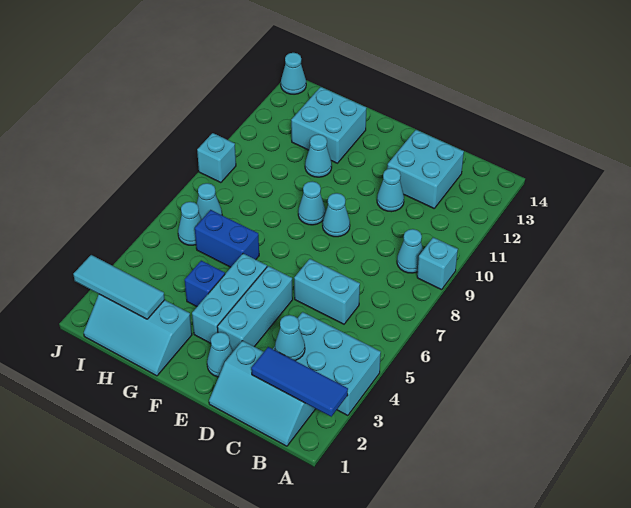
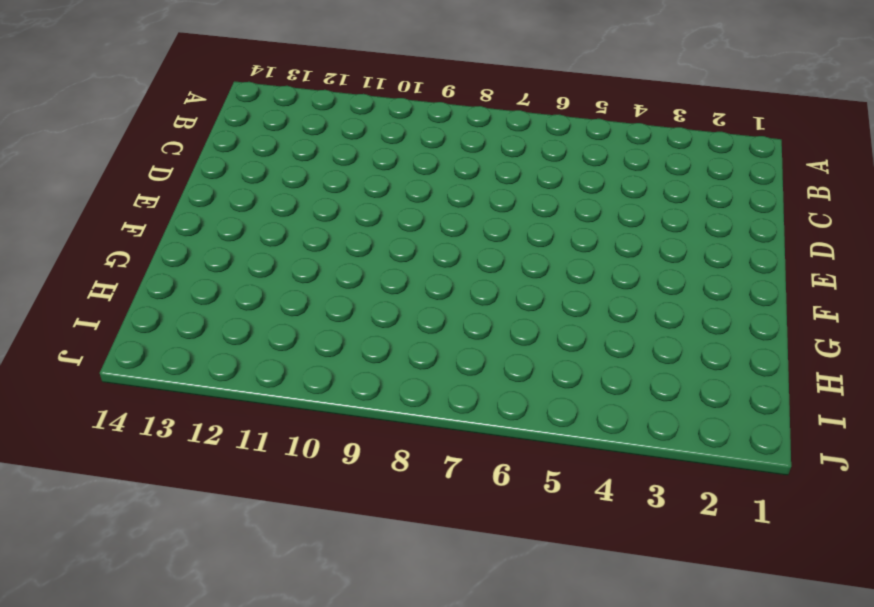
none -> cyan brick A3:C4 level 1
none -> cyan brick A9 level 1
none -> cyan slope B1:D2 level 1 top 2

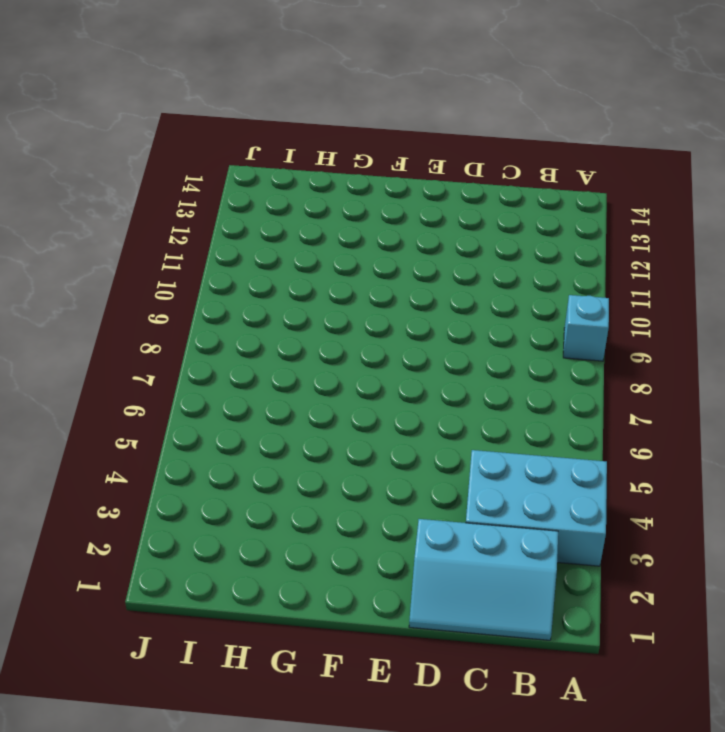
none -> cyan cone B9 level 1
none -> cyan brick C6:D6 level 1
none -> cyan brick C12:D13 level 1

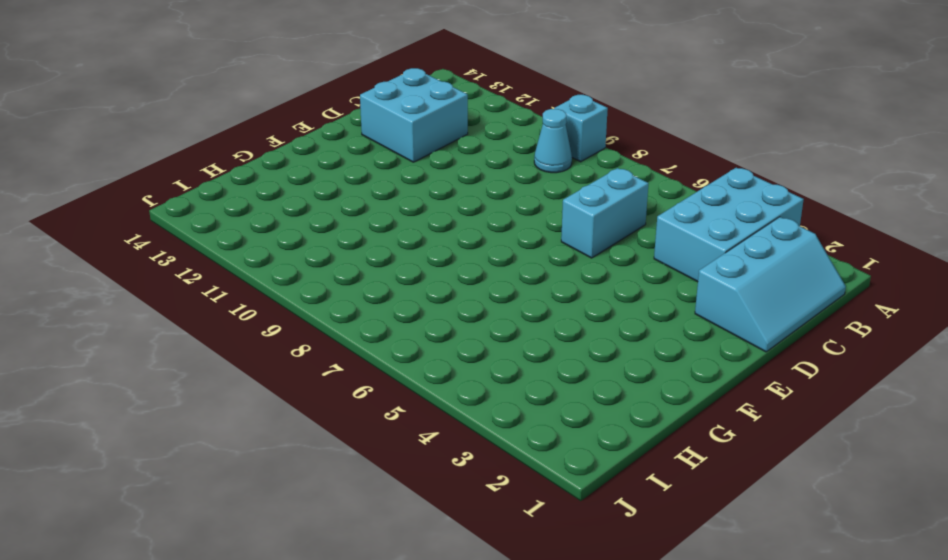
none -> cyan cone D11 level 1
none -> cyan cone E2 level 1
none -> cyan brick E3:E5 level 1

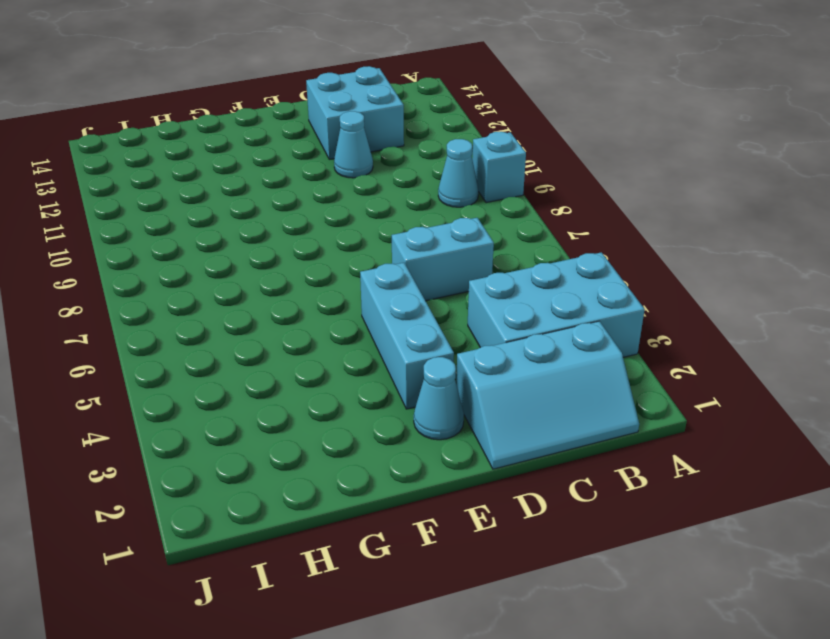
none -> cyan cone E9 level 1
none -> cyan brick F3:F5 level 1
none -> cyan cone F9 level 1

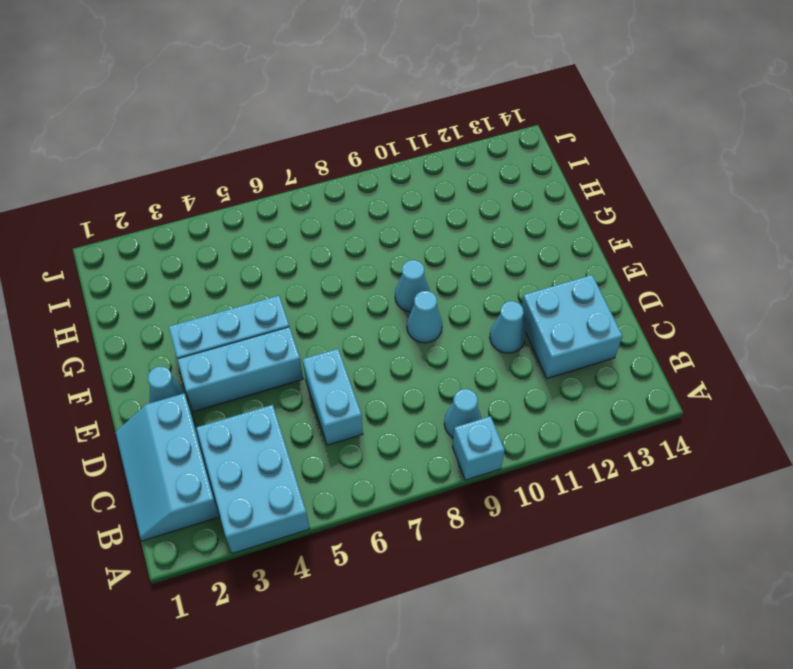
none -> cyan slope G1:I2 level 1 top 2
none -> blue brick G4 level 1
none -> blue brick G6:H6 level 1

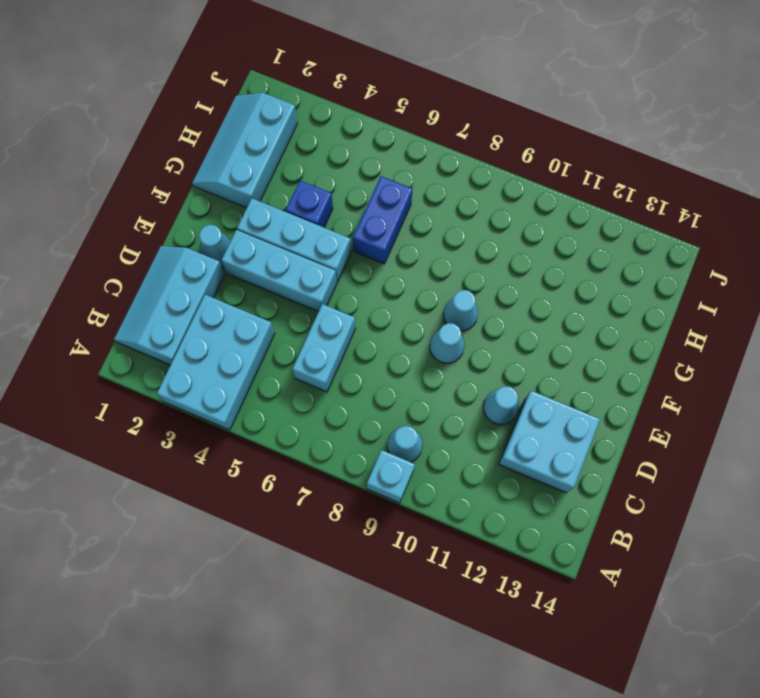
none -> cyan cone G11 level 1
none -> cyan brick G12:H13 level 1
none -> cyan cone I6 level 1

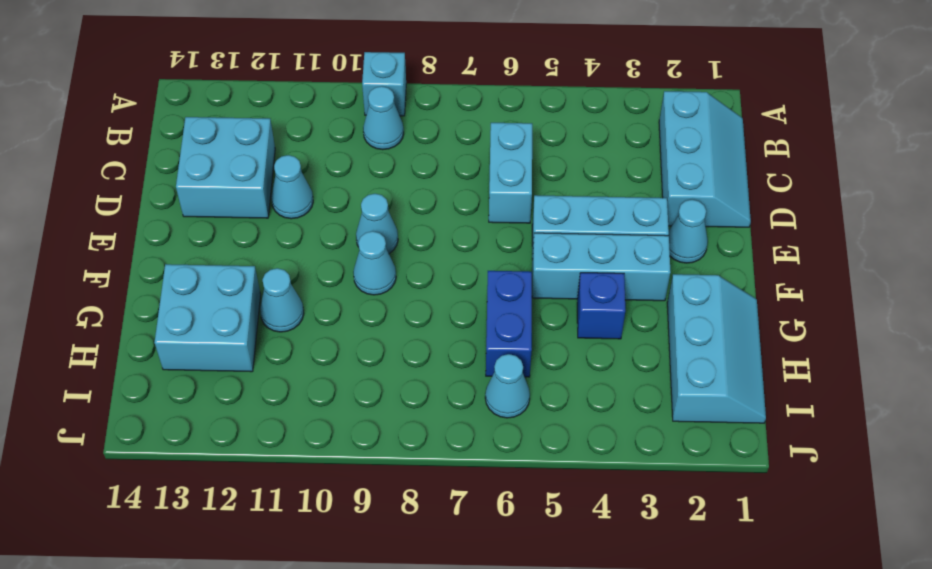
none -> cyan brick A3:C4 level 1
none -> cyan cone I7 level 1
none -> cyan brick J9 level 1

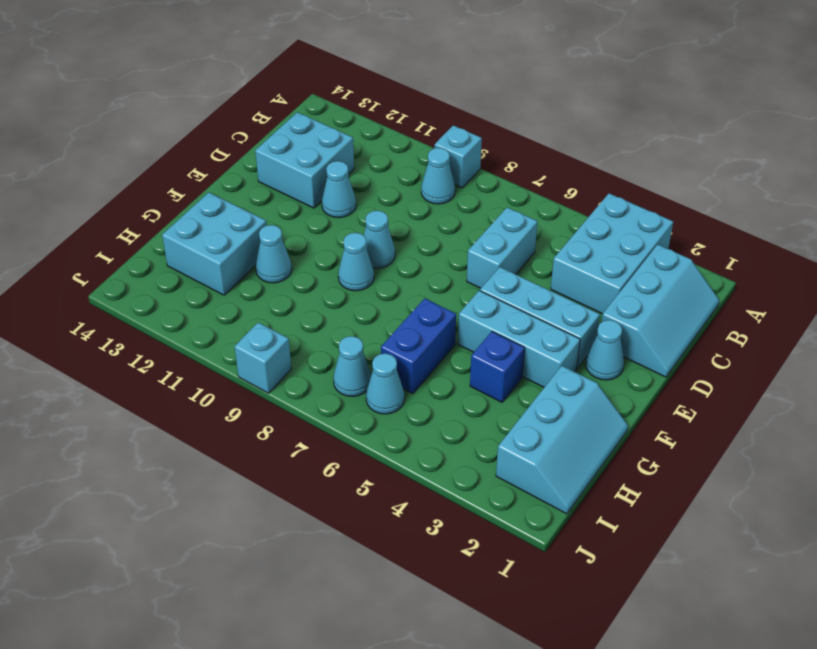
none -> cyan cone J14 level 1
none -> blue tile A2:C2 level 2
none -> cyan cone C3 level 2

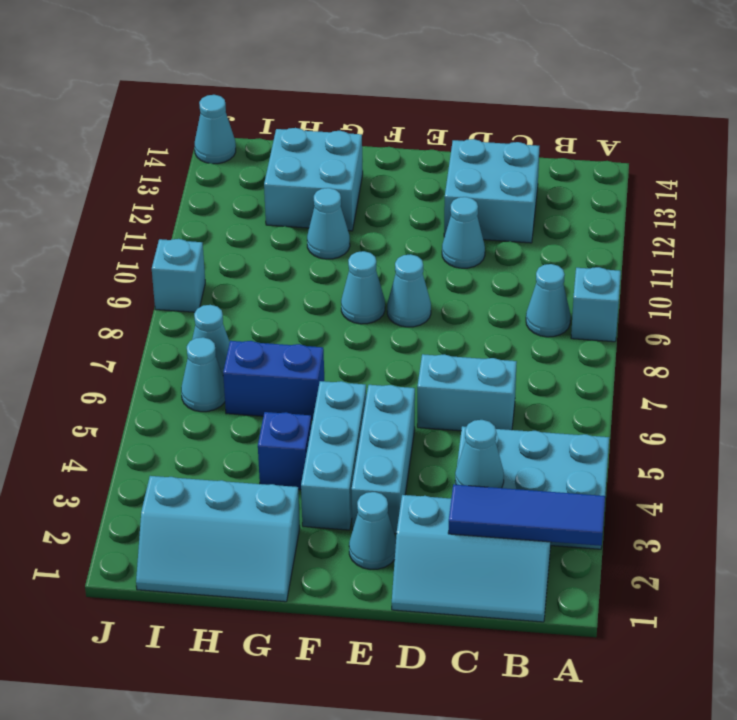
none -> cyan tile H2:J2 level 2

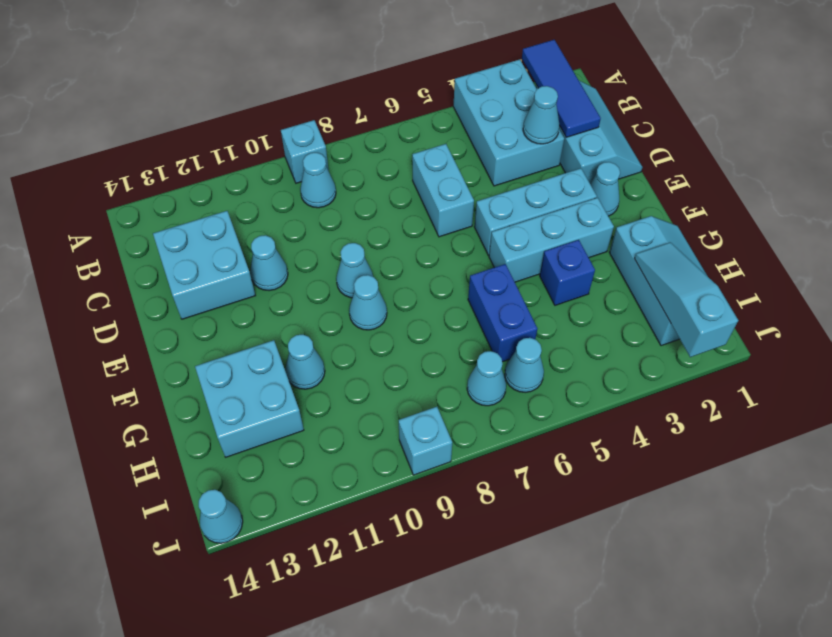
cyan slope H2:J2 level 2 top J -> cyan tile H2:J2 level 2

